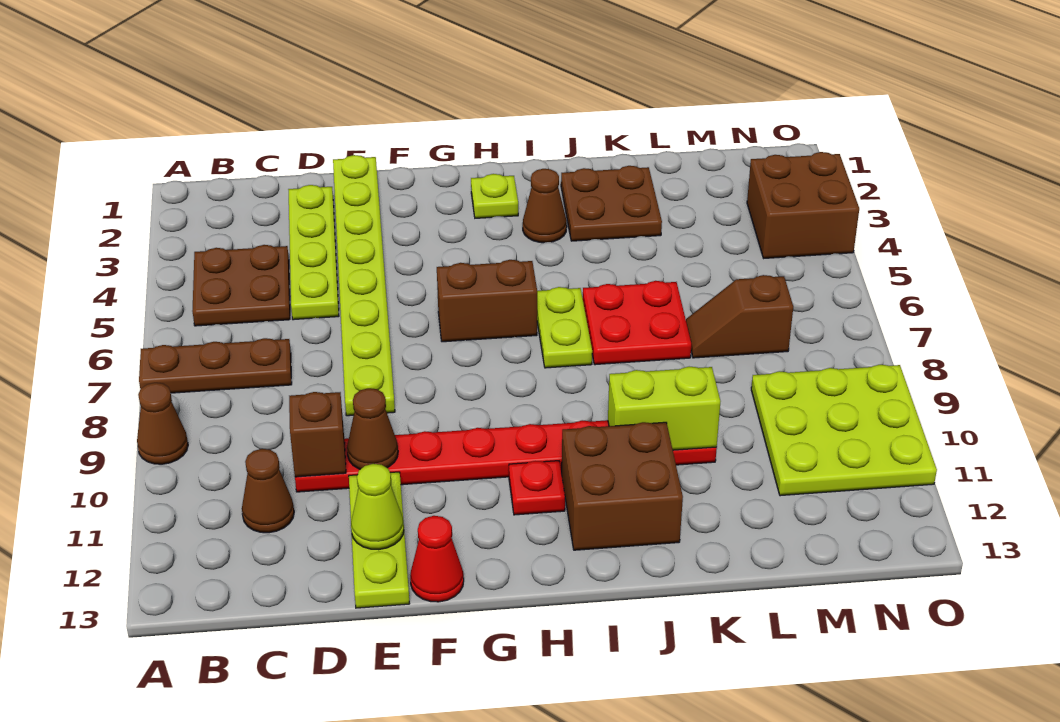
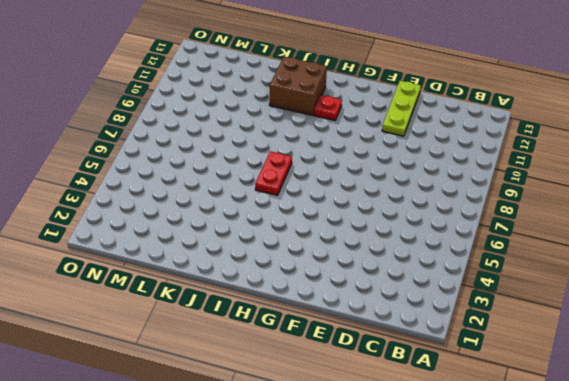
red plate I6:I7 level 1 -> lime plate I6:I7 level 1
none -> brown plate A7:C7 level 1
none -> brown cone A9 level 1
none -> brown plate B4:C5 level 1

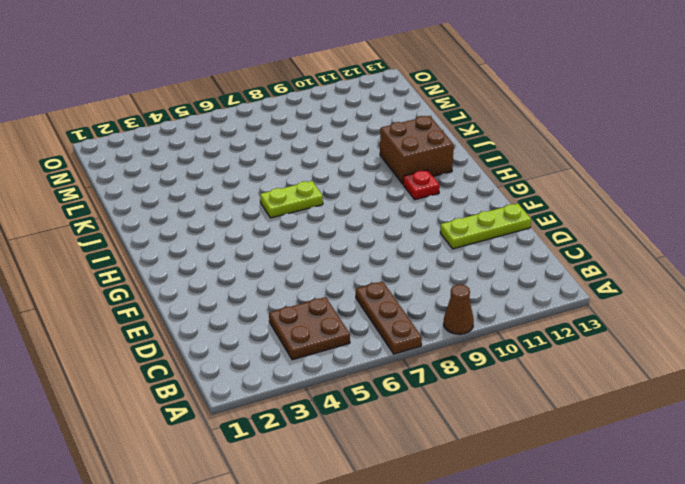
none -> brown cone C11 level 1
none -> lime plate D2:D5 level 1
none -> red plate D10:K10 level 1

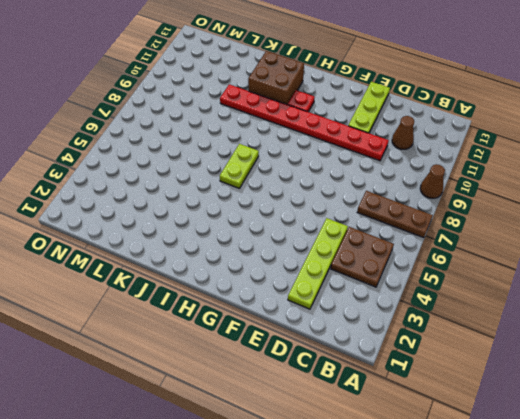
none -> lime plate E1:E8 level 1
none -> red cone F13 level 1
none -> brown brick G6:H6 level 1

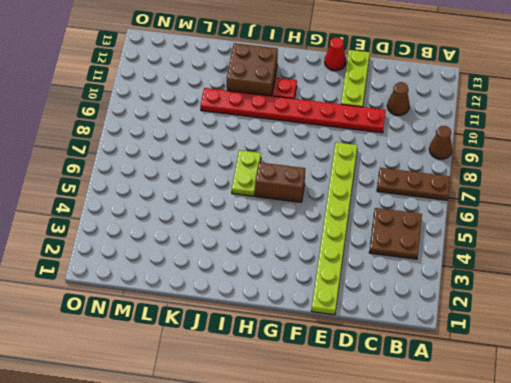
none -> lime plate D2:D5 level 1
none -> lime plate H2 level 1
none -> brown cone I3 level 1

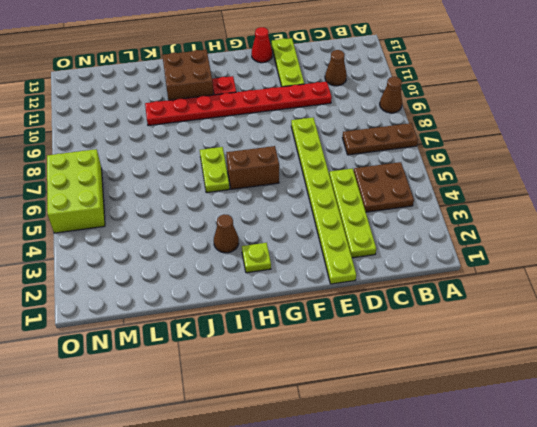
lime brick N5:O7 level 1 -> none
none -> brown plate J2:K3 level 1
none -> red plate J6:K7 level 1
none -> brown slope L7:M7 level 1 top M

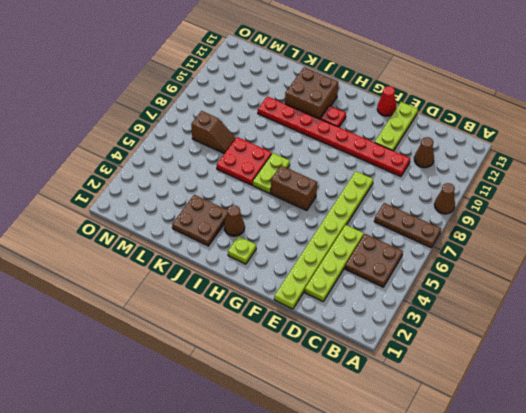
none -> lime plate M9:O11 level 1
none -> brown brick N3:O4 level 1
none -> brown brick D10 level 2

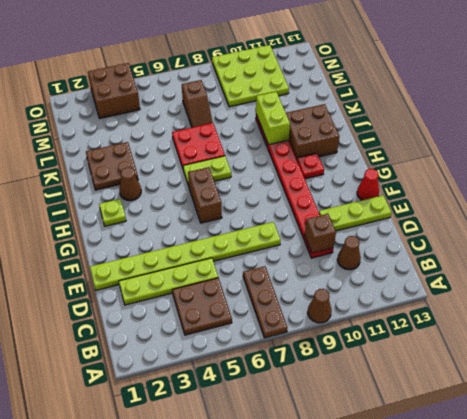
none -> brown cone E10 level 2
none -> lime cone E12 level 2

